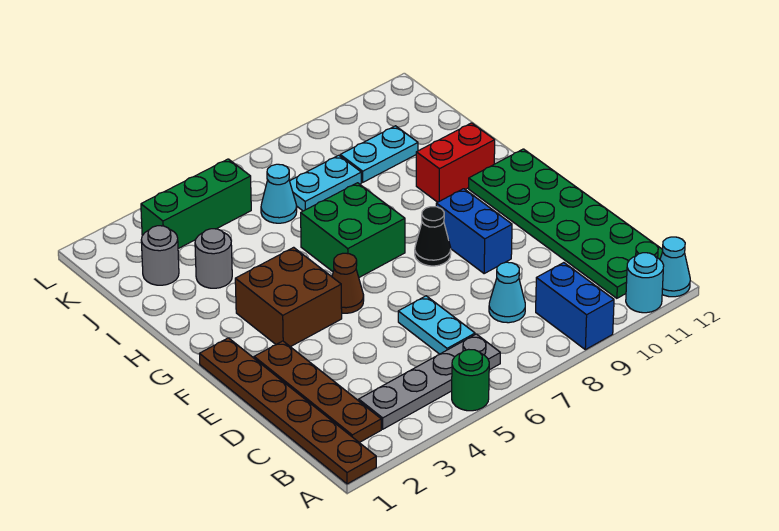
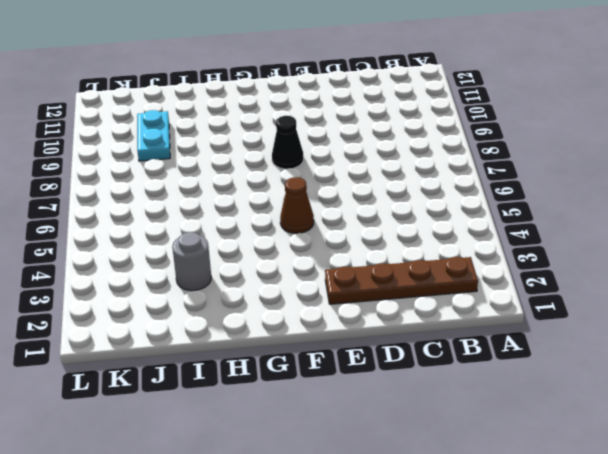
none -> brown plate A1:F1 level 1
none -> green round brick A5 level 1
none -> blue brick A9:B9 level 1

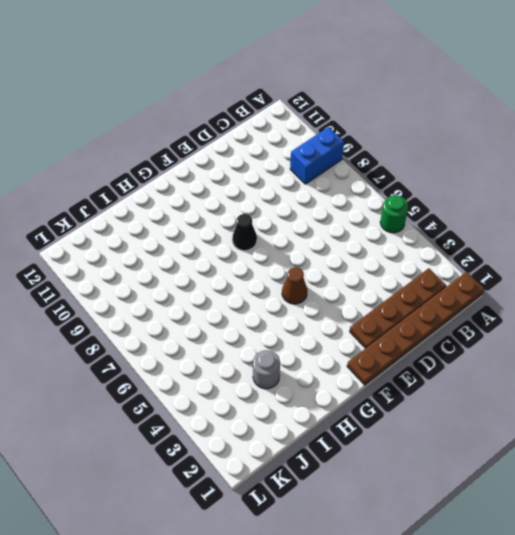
none -> cyan round brick A11 level 1
none -> cyan cone A12 level 1
none -> grey plate B3:B6 level 1

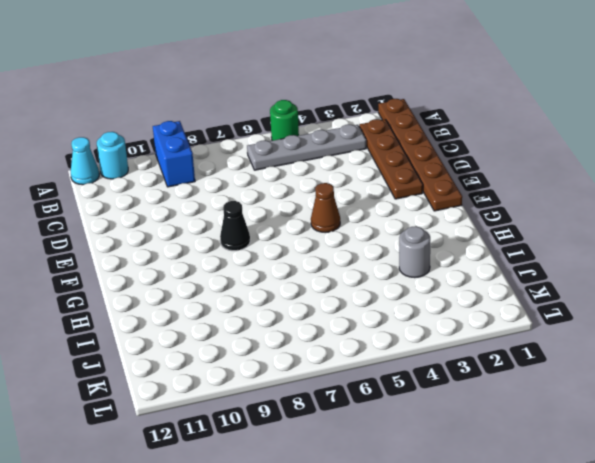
none -> green plate B11:G12 level 1
none -> cyan plate C6:D6 level 1
none -> cyan cone C8 level 1

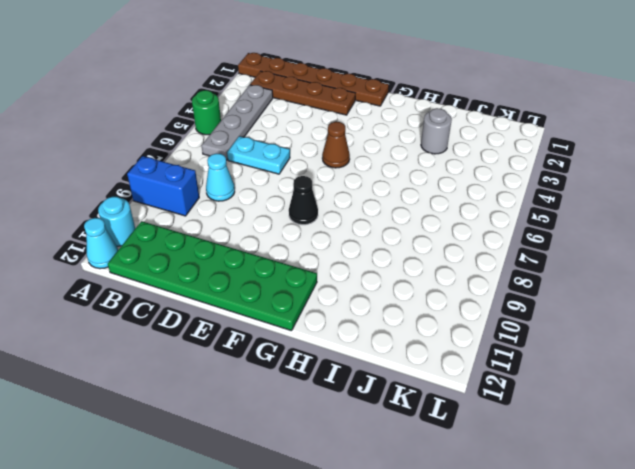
none -> blue brick E9:F9 level 1
none -> brown brick F3:G4 level 1
none -> green brick G6:H7 level 1

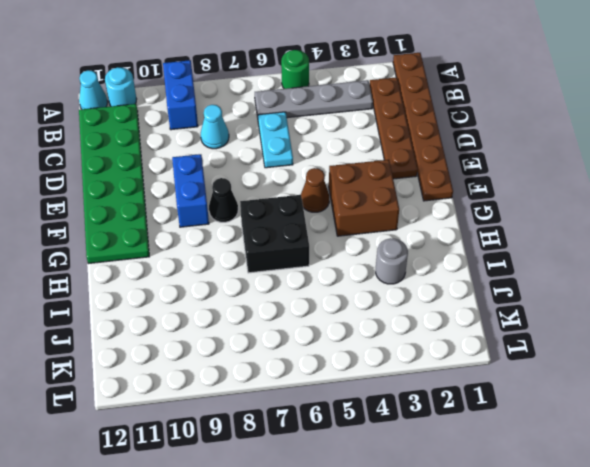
black brick G6:H7 level 1 -> green brick G6:H7 level 1
none -> red brick H10:H11 level 1
none -> grey round brick J2 level 1
none -> cyan cone J6 level 1

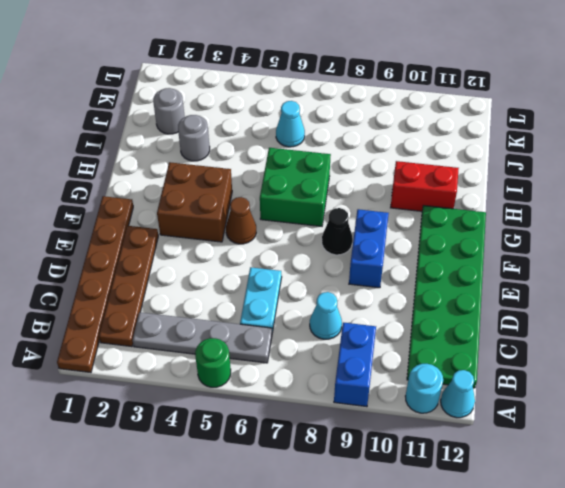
none -> cyan plate J7:J8 level 1
none -> cyan plate J9:J10 level 1
none -> green brick K3:K5 level 1

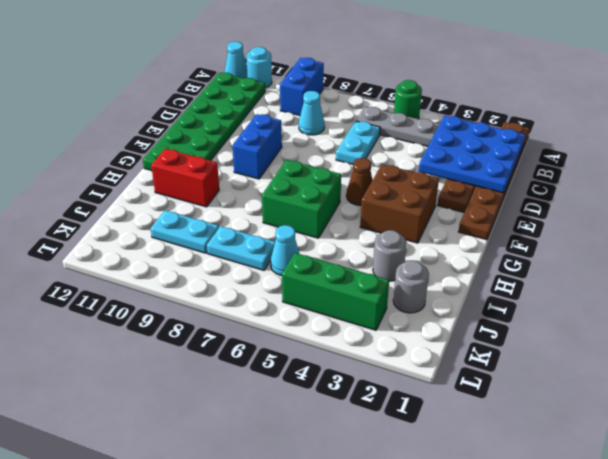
blue plate B1:D3 level 2 -> none
none -> black cone F8 level 1

